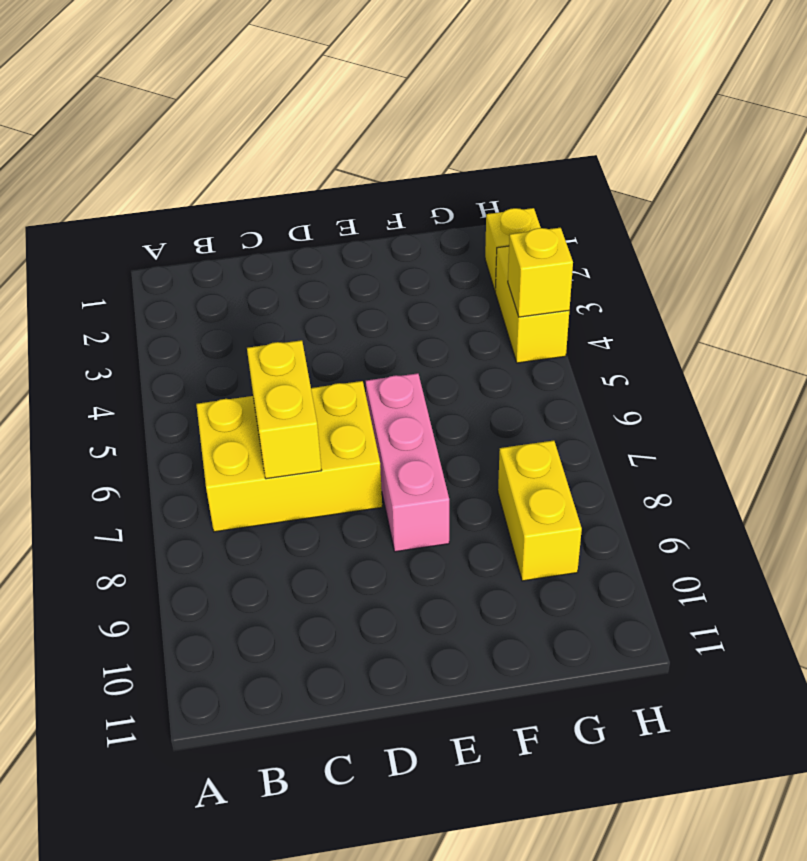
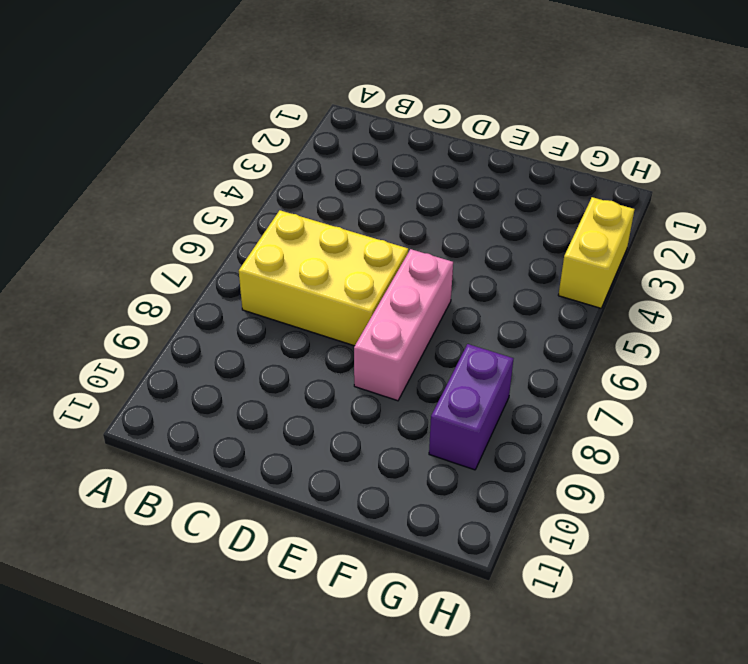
purple brick G8:G9 level 1 -> yellow brick G8:G9 level 1
none -> yellow brick H2 level 1
none -> yellow brick C6:C7 level 2

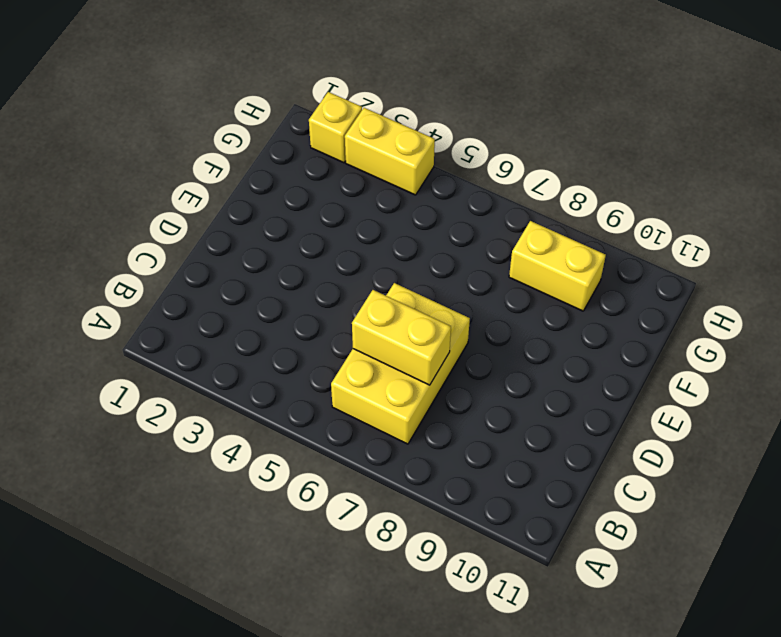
none -> pink brick E6:E8 level 1
none -> yellow brick H4 level 2

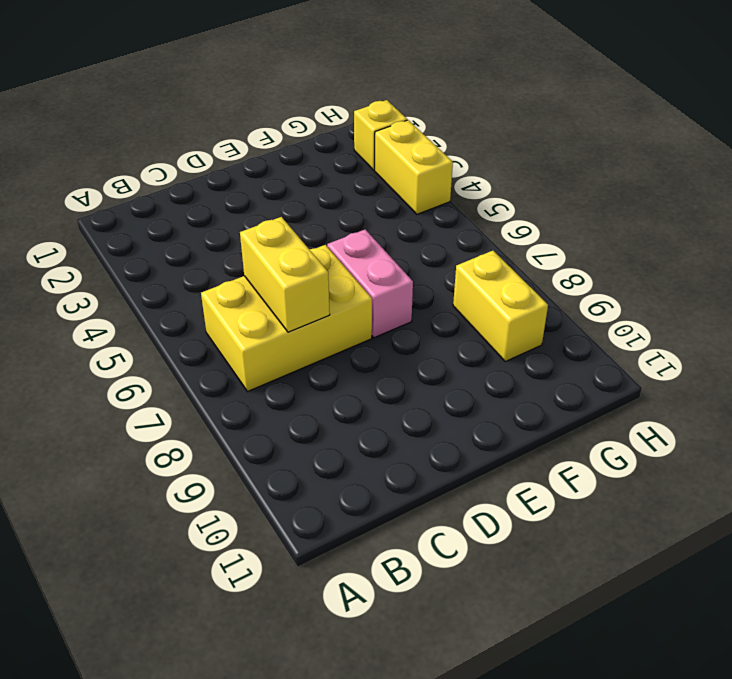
pink brick E6:E7 level 1 -> pink brick E6:E8 level 1
none -> yellow brick H4 level 2

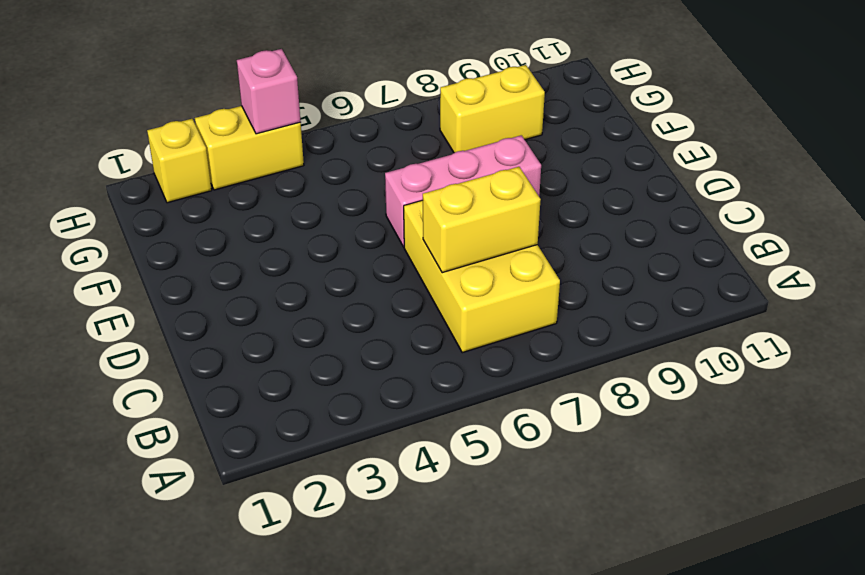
pink brick H4 level 2 -> yellow brick H4 level 2

